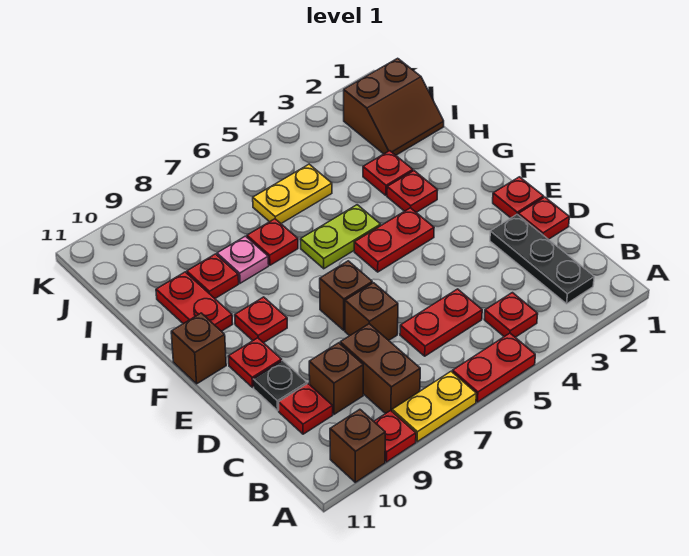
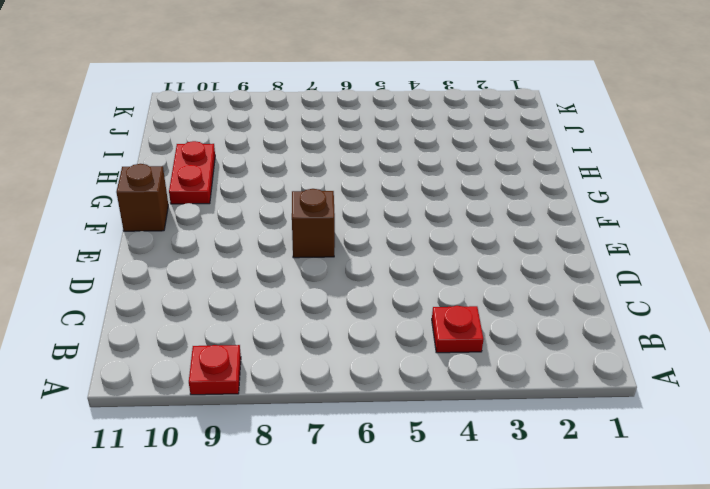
none -> red plate A5:A6 level 1
none -> yellow plate A7:A8 level 1
none -> brown brick A10 level 1

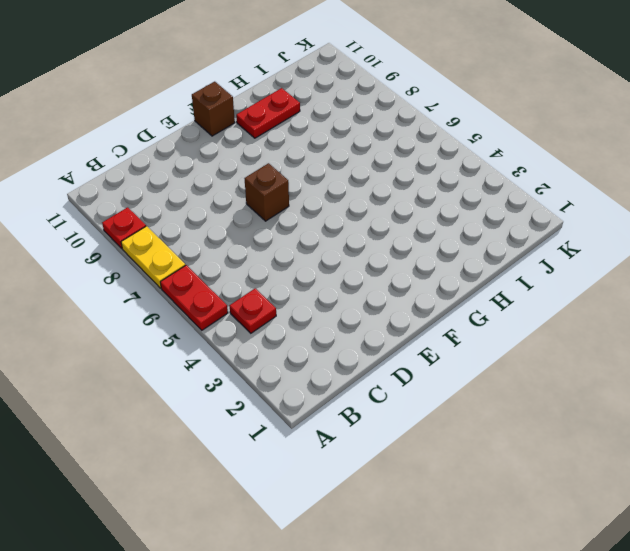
none -> brown brick A10 level 1
none -> black plate B2:D2 level 1
none -> brown brick B8:C8 level 1

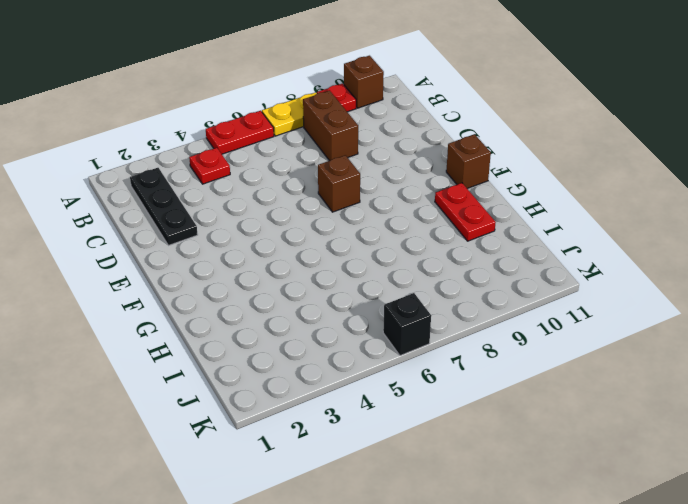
black brick K6 level 1 -> none
none -> red plate C5:C6 level 1
none -> brown brick C9 level 1
none -> red plate C10 level 1

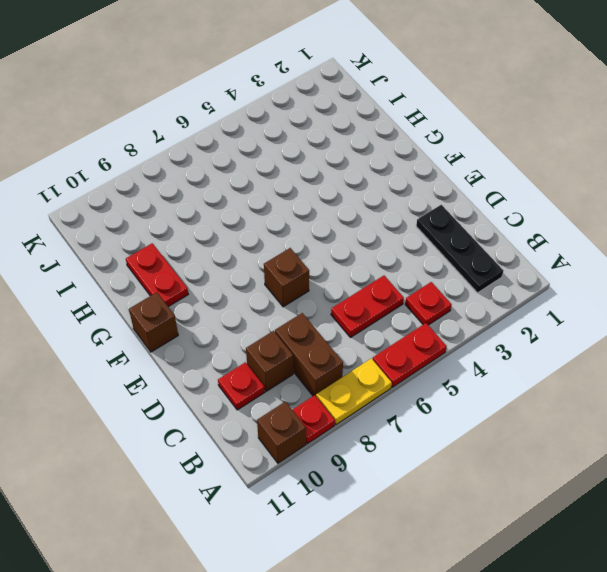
none -> red plate D1 level 1
none -> brown brick D7 level 1
none -> black plate D10 level 1

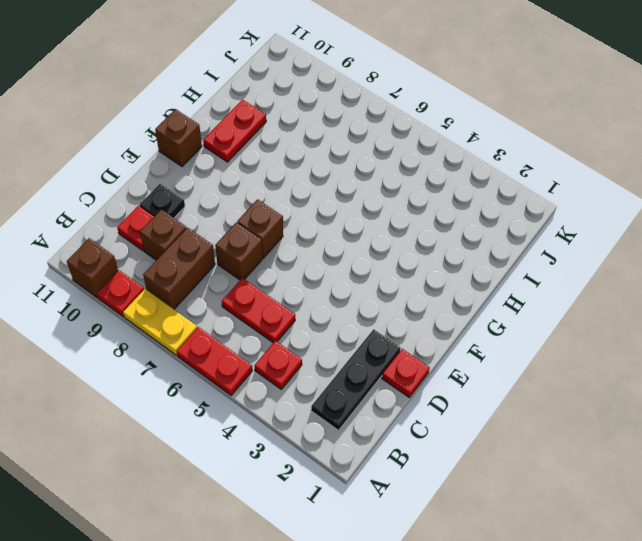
none -> red plate E1 level 1
none -> red plate E10 level 1
none -> red plate F4:F5 level 1

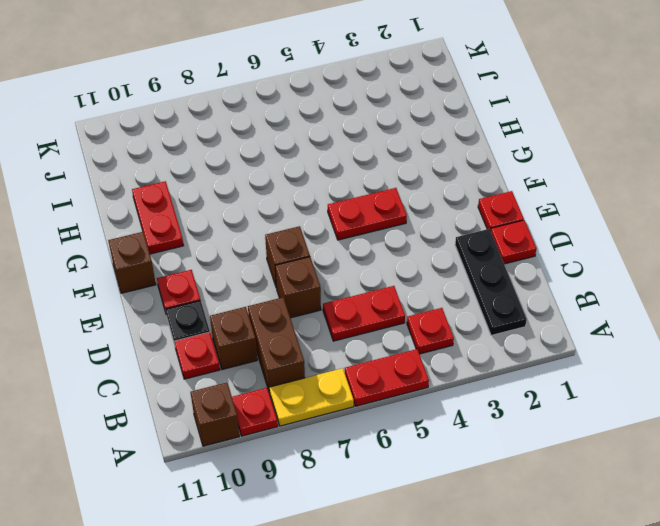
none -> red plate F9 level 1
none -> red plate G3 level 1
none -> lime plate G5:G6 level 1

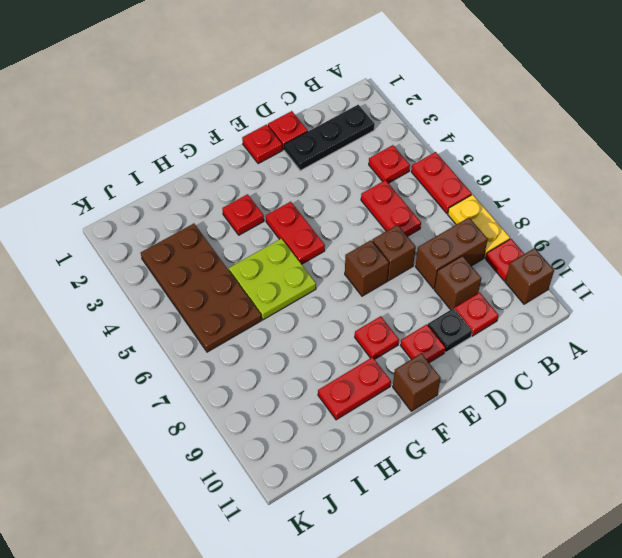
lime plate G5:H6 level 1 -> lime plate G5:G6 level 1
brown plate I3:J6 level 1 -> yellow plate I5:I6 level 1
none -> red plate H3 level 1
none -> red plate H7 level 1
none -> pink plate H8 level 1

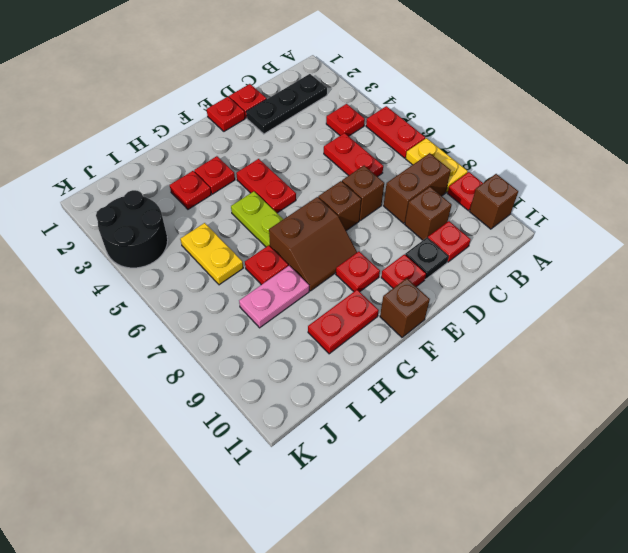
brown slope F7:G8 level 1 top 7 -> brown slope I1:J2 level 1 top J
pink plate H8:I8 level 1 -> pink plate H8 level 1
black round brick J3:K4 level 1 -> none
none -> red plate H9 level 1

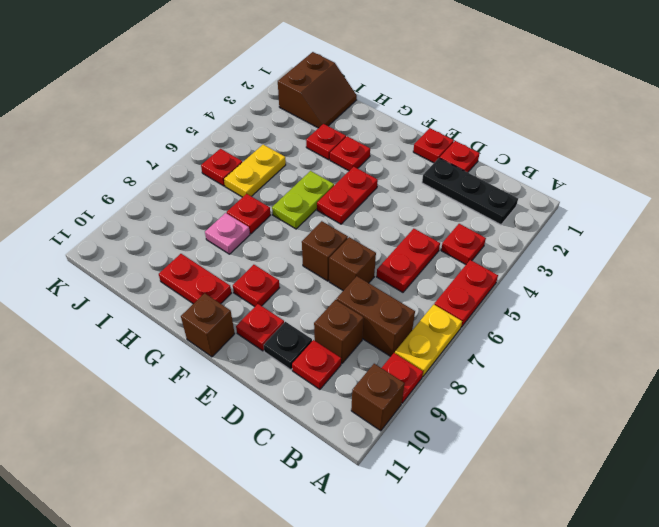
red plate J6 level 1 -> red plate H9 level 1

